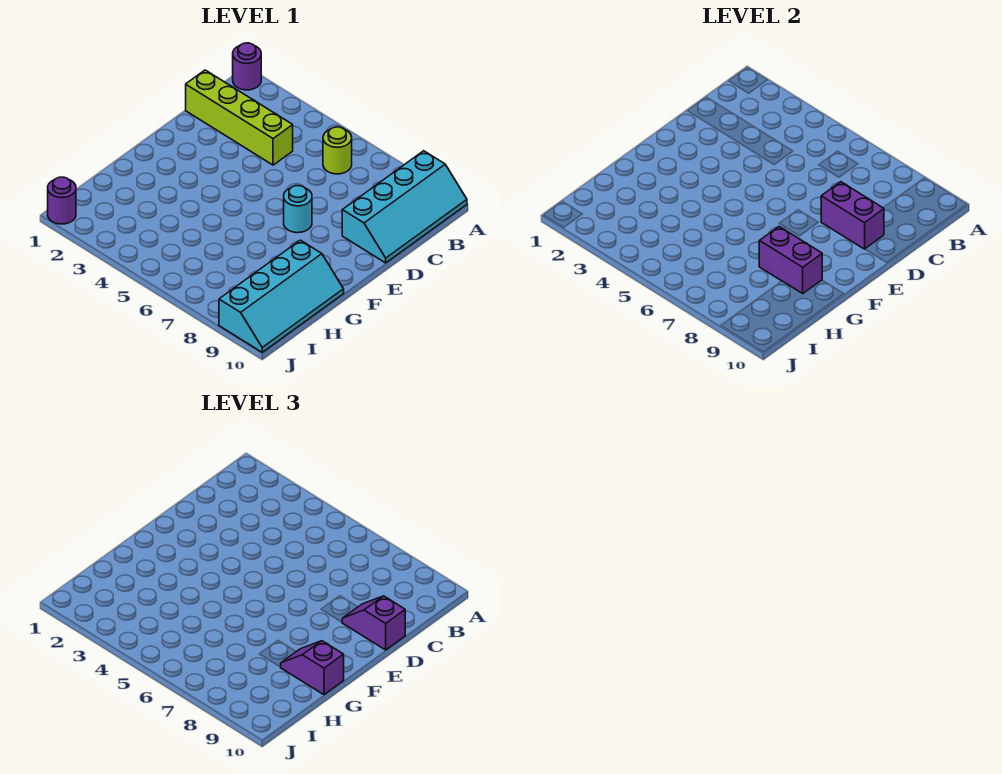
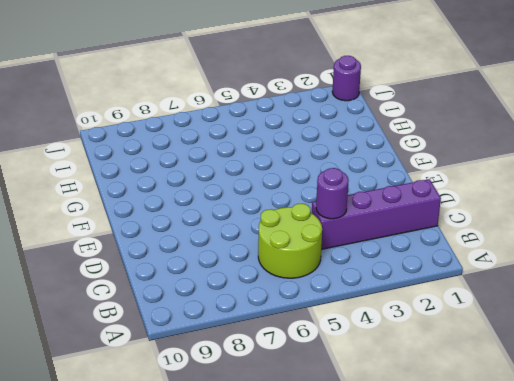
lime round brick B5:C6 level 1 -> lime round brick B6 level 1
purple brick C1:C4 level 1 -> lime brick C1:C4 level 1
purple round brick C4 level 2 -> purple round brick A1 level 1
none -> cyan slope A9:D10 level 1 top 9
none -> cyan round brick E7 level 1

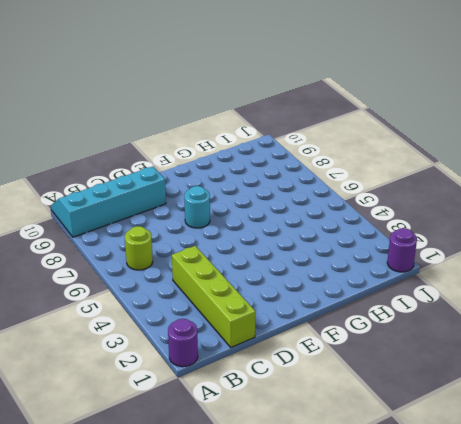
none -> cyan slope G9:J10 level 1 top 9
none -> purple brick D8:D9 level 2

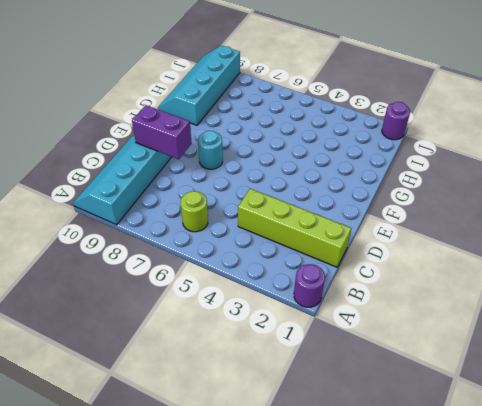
none -> purple brick G8:G9 level 2
none -> purple slope D9:D10 level 3 top 10

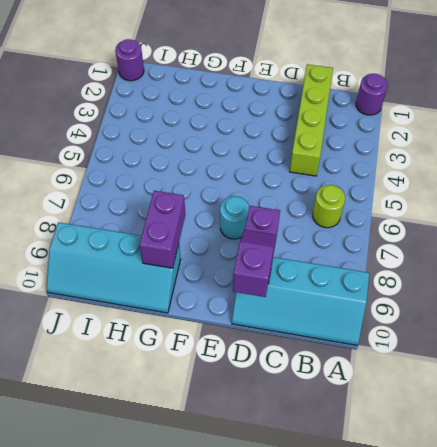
none -> purple slope G9:G10 level 3 top 10

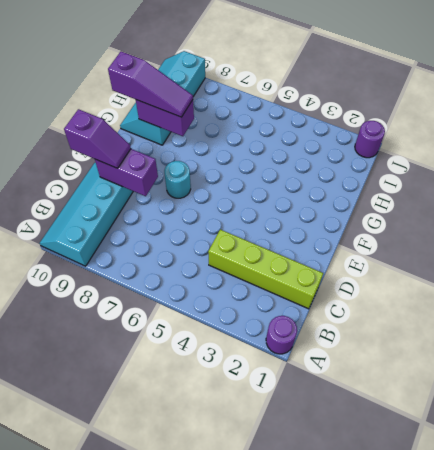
purple slope G8:G10 level 3 top 10 -> purple slope G9:G10 level 3 top 10
none -> lime round brick B6 level 1

